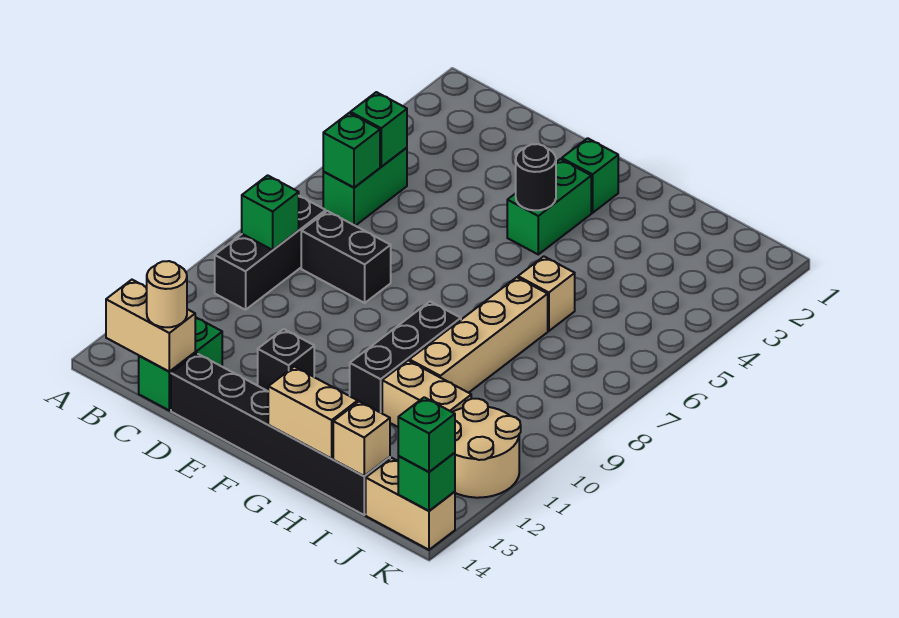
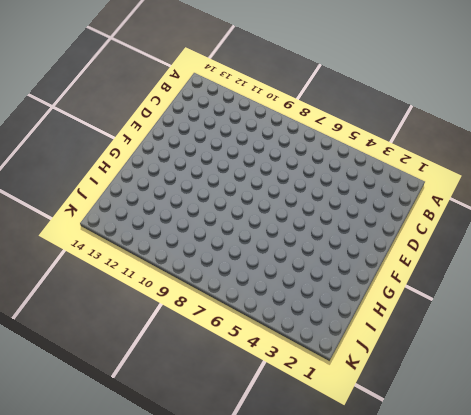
none -> green brick B5:B6 level 1
none -> black brick B8:B10 level 1
none -> black brick C8:D8 level 1

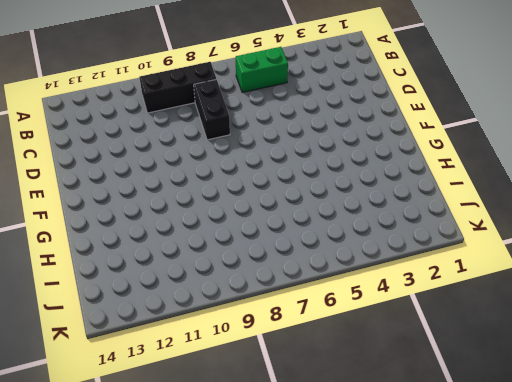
none -> green brick C13:C14 level 1
none -> black brick D14:I14 level 1
none -> black brick E12 level 1

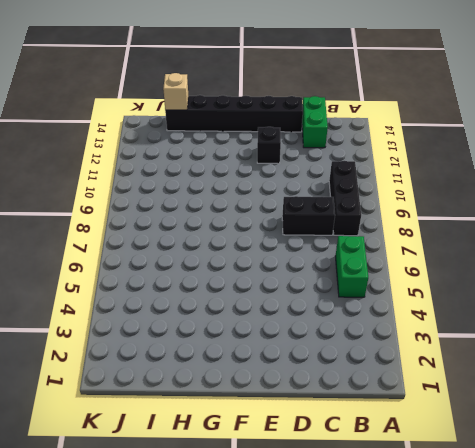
none -> green brick F2 level 1
none -> green brick F3:F4 level 1
none -> black brick G9:G11 level 1

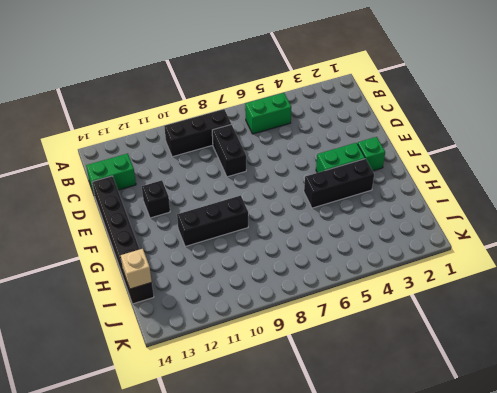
black brick G3:G5 level 1 -> none
none -> tan brick H6 level 1
none -> tan brick H7:H10 level 1
none -> tan brick H11:I11 level 1

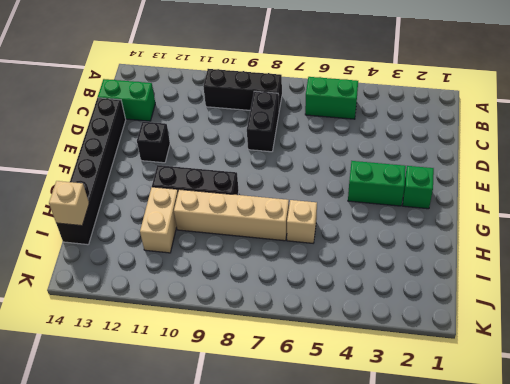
none -> tan round brick J11:K12 level 1
none -> tan brick J14:K14 level 1
none -> green brick B5 level 2

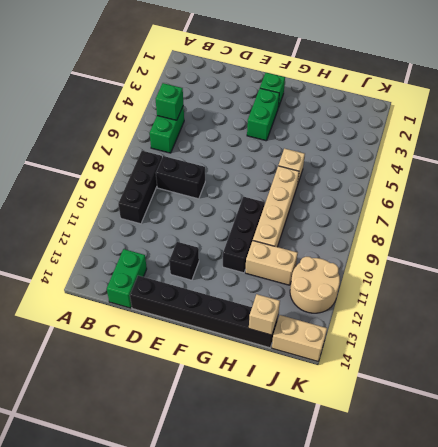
none -> green brick B6 level 2
none -> green brick B9 level 2
none -> tan brick B14:C14 level 2

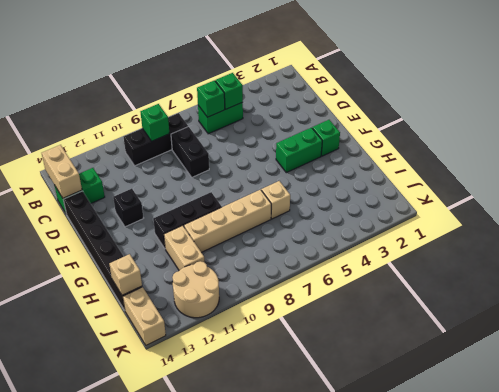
none -> black round brick F4 level 2
none -> tan brick G14:H14 level 2
none -> green brick K14 level 2

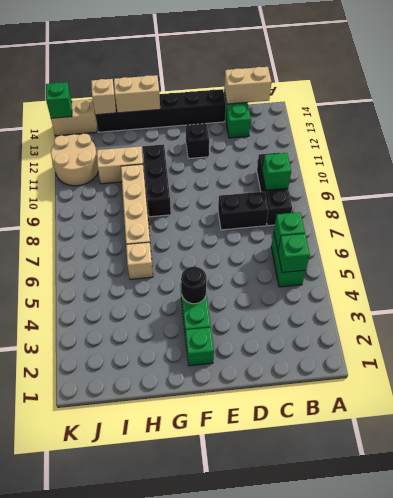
none -> tan round brick C14 level 3
none -> green brick K14 level 3

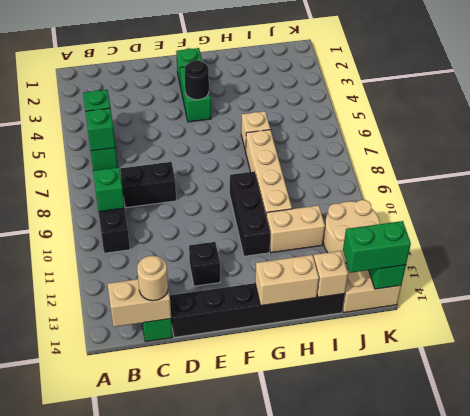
green brick J14:K14 level 3 -> green brick K14 level 3

